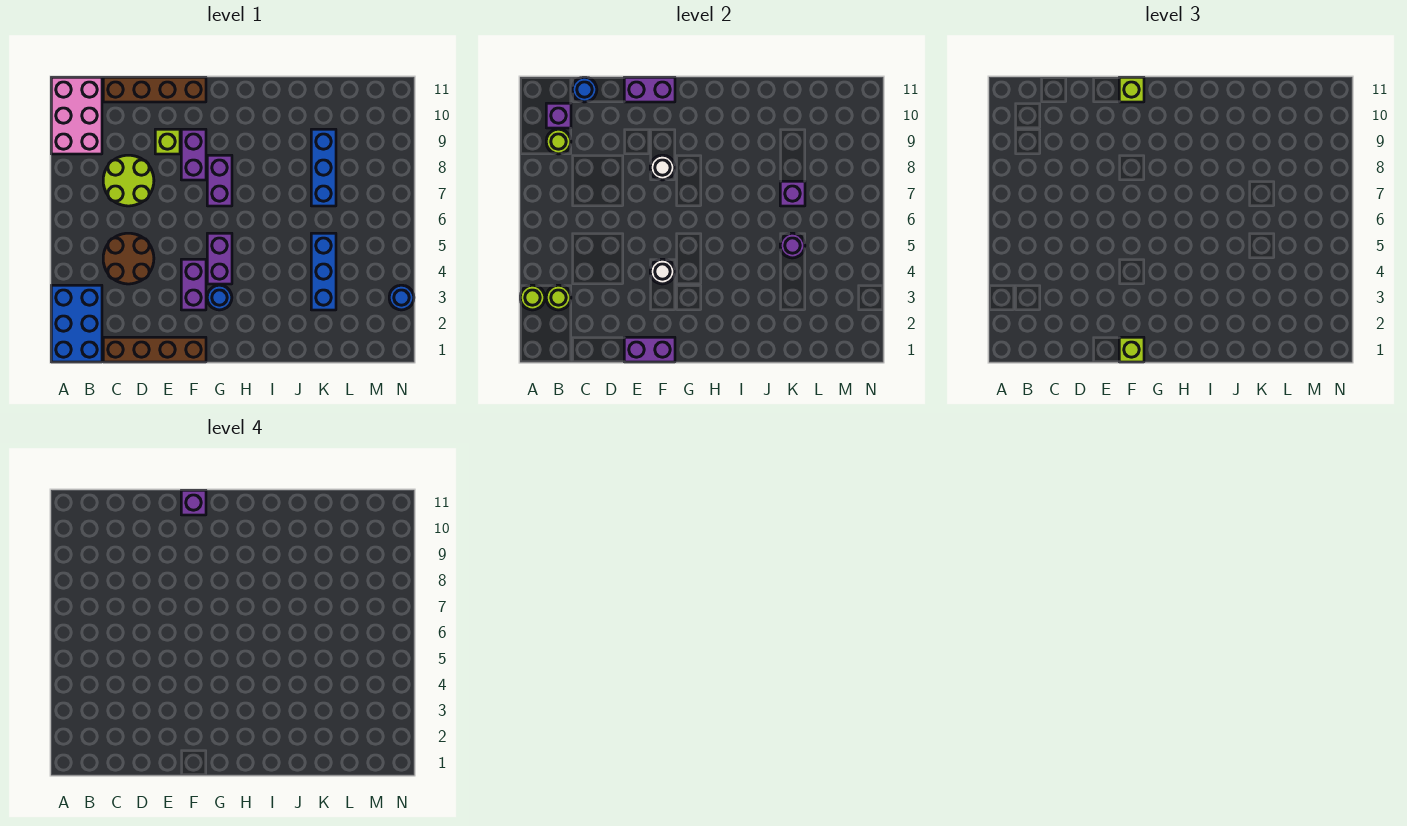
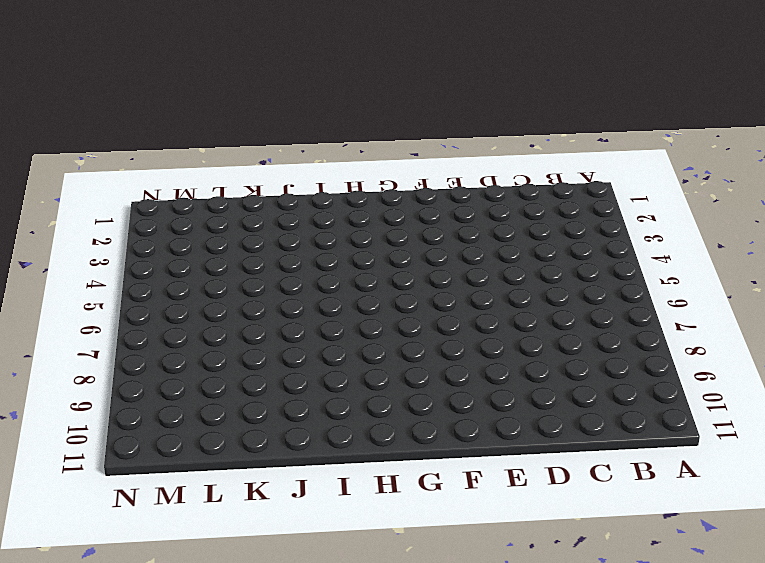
none -> blue brick A1:B3 level 1
none -> pink brick A9:B11 level 1
none -> brown brick C1:F1 level 1

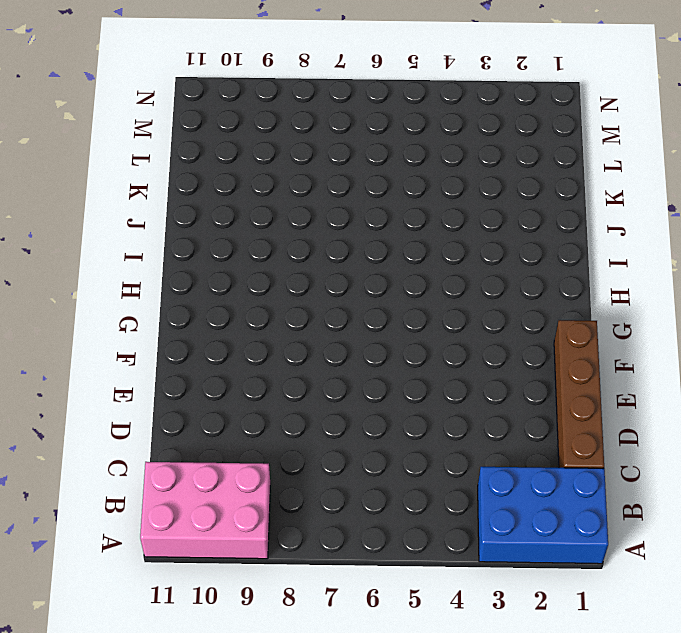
none -> brown round brick C4:D5 level 1
none -> lime round brick C7:D8 level 1
none -> brown brick C11:F11 level 1

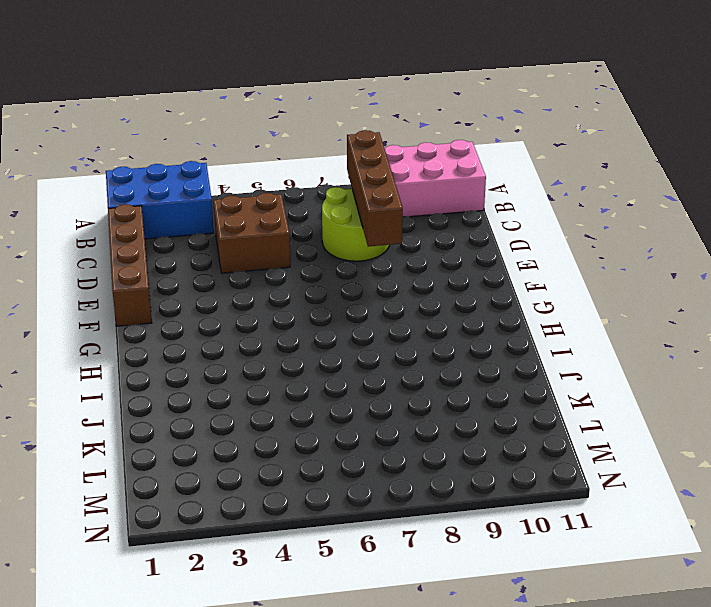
brown brick B8:E8 level 2 -> brown brick C11:F11 level 1
brown brick C4:D5 level 1 -> brown round brick C4:D5 level 1
none -> lime brick E9 level 1
none -> purple brick F3:F4 level 1
none -> purple brick F8:F9 level 1

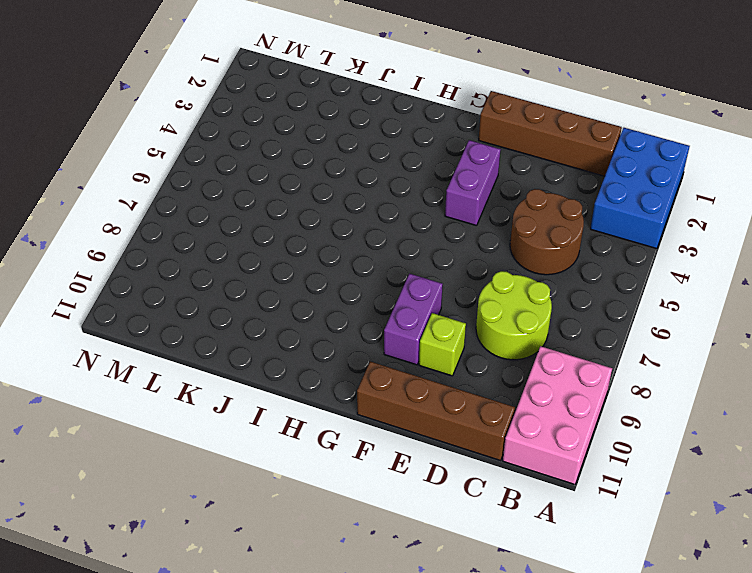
none -> blue round brick G3 level 1
none -> purple brick G4:G5 level 1
none -> purple brick G7:G8 level 1

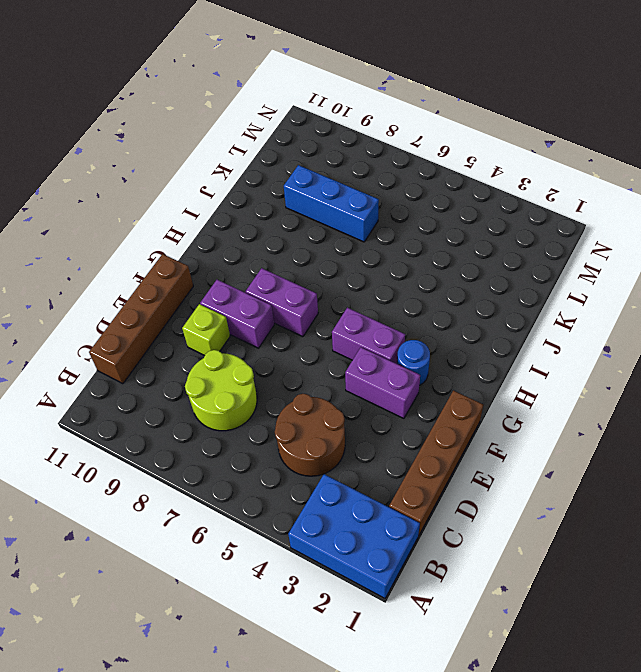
none -> pink brick A9:B11 level 1
none -> blue brick K3:K5 level 1
none -> blue round brick N3 level 1

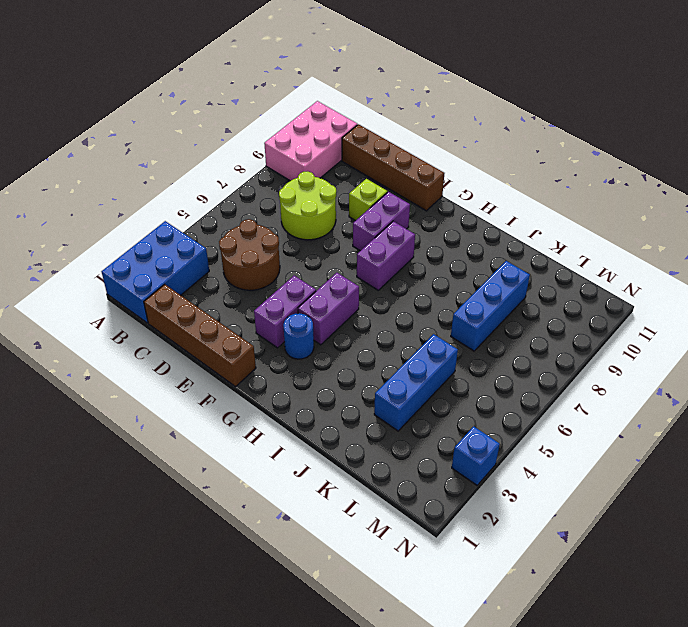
blue brick N3 level 1 -> blue round brick N3 level 1
none -> lime round brick A3 level 2
none -> lime round brick B3 level 2
none -> lime round brick B9 level 2

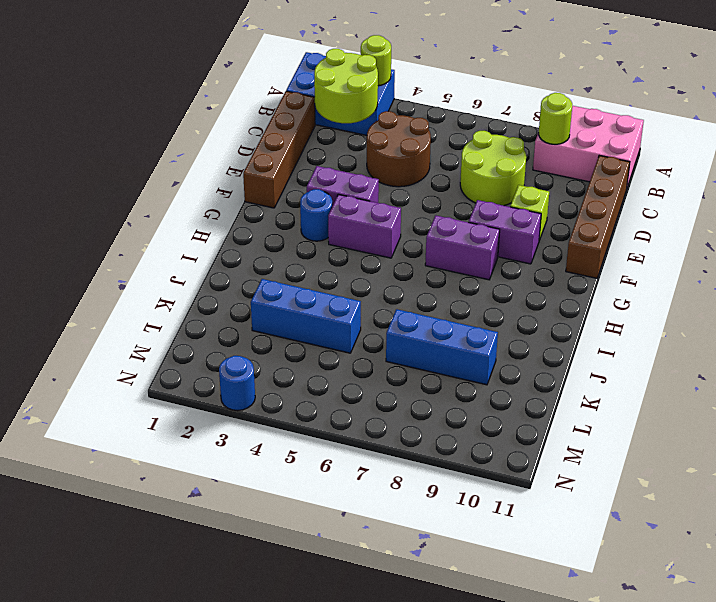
lime round brick B2:C3 level 2 -> lime round brick B3 level 2
none -> purple brick B10 level 2
none -> blue round brick C11 level 2
none -> purple brick E1:F1 level 2

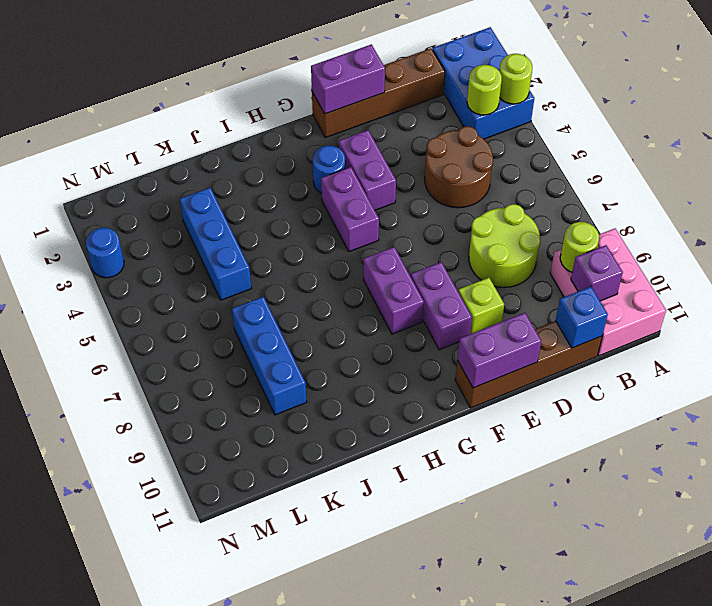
blue brick C11 level 2 -> blue round brick C11 level 2
none -> white round brick F4 level 2
none -> white round brick F8 level 2
none -> purple round brick K5 level 2

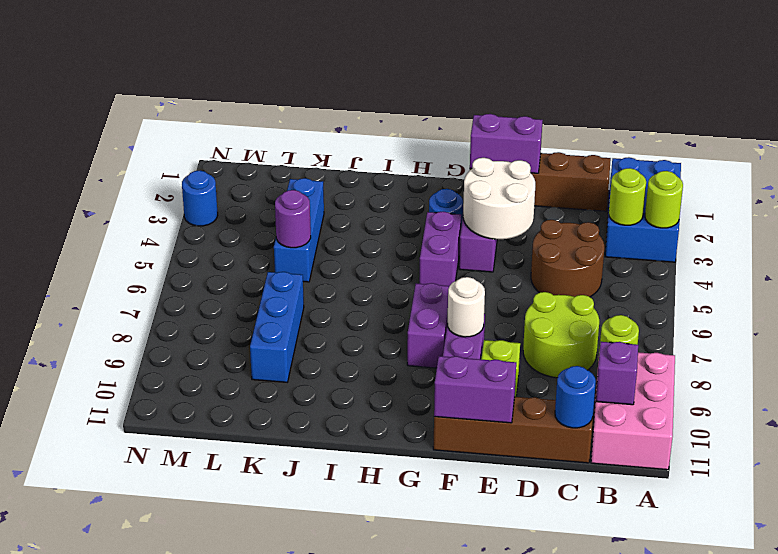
white round brick E3:F4 level 2 -> white round brick F4 level 2
none -> purple brick K7 level 2
none -> lime brick F1 level 3
none -> lime brick F11 level 3

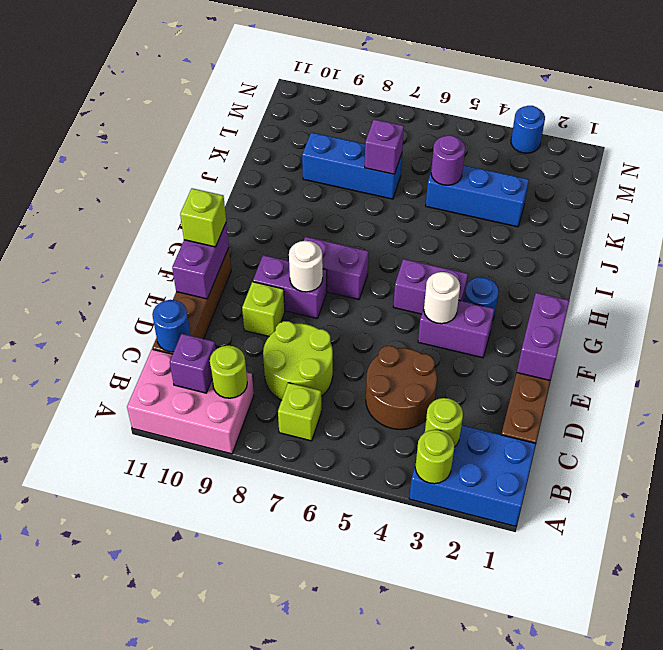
lime brick B7 level 1 -> lime brick F1 level 3
none -> purple brick F11 level 4

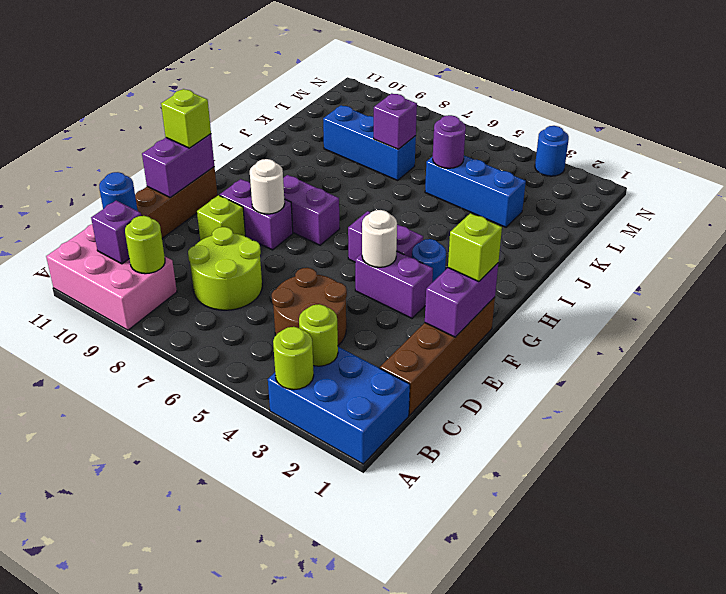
none -> purple brick F11 level 4

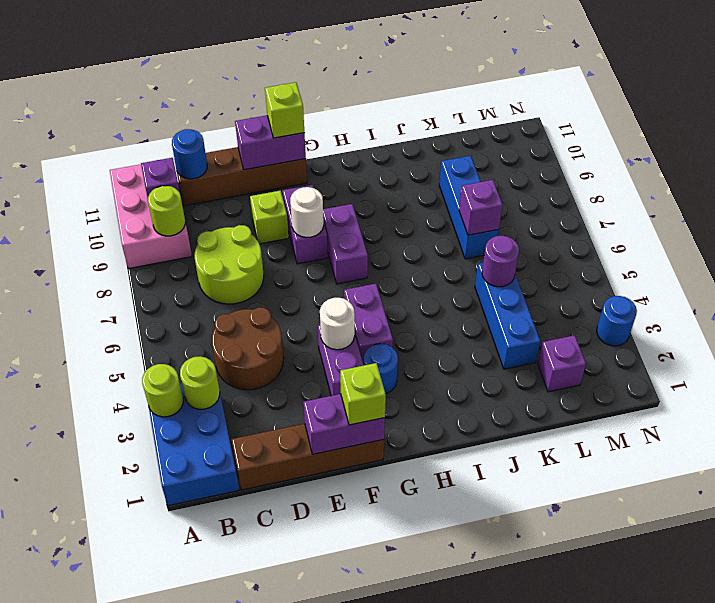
purple brick L2 level 1 -> purple brick F11 level 4

